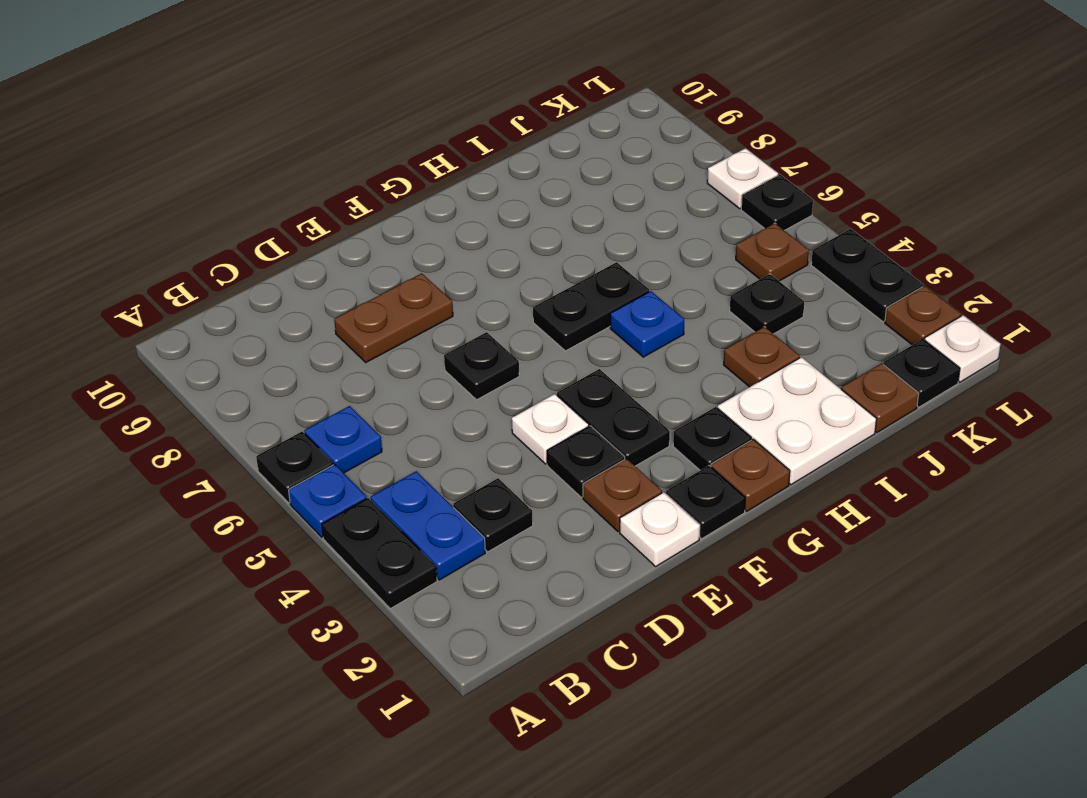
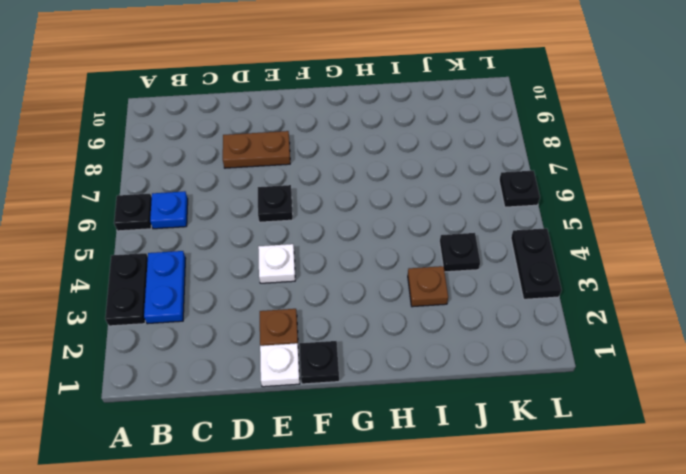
none -> blue plate A5 level 1
none -> black plate C3 level 1
none -> black plate E3 level 1

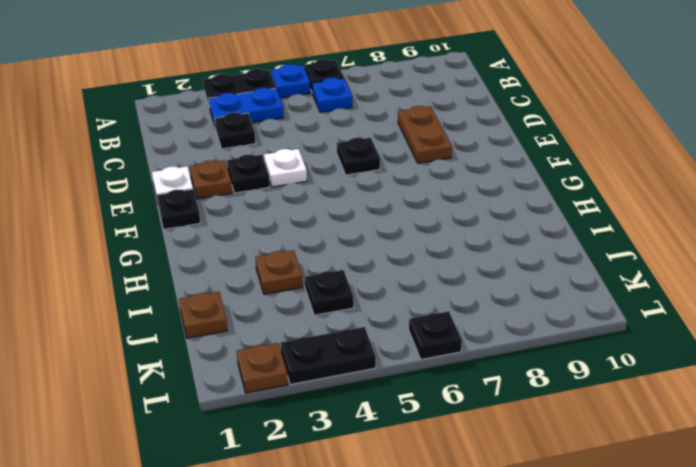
none -> black plate F3:F4 level 1
none -> brown plate G1 level 1
none -> black plate G2 level 1

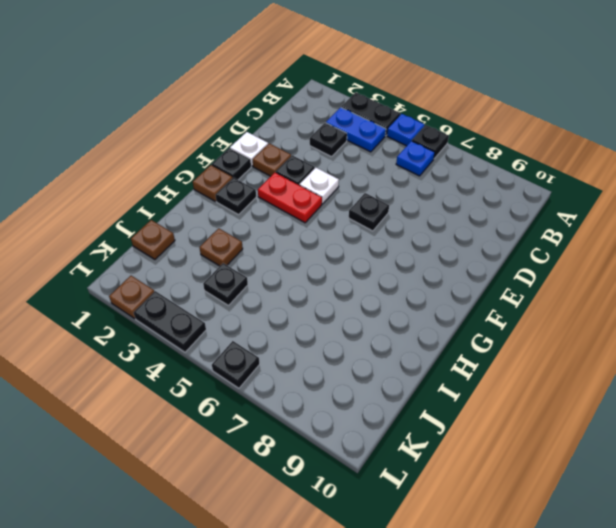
red plate F3:F4 level 1 -> black plate F3:F4 level 1
none -> brown plate D8:E8 level 1
none -> black plate G6:H6 level 1
none -> white plate H1:I2 level 1

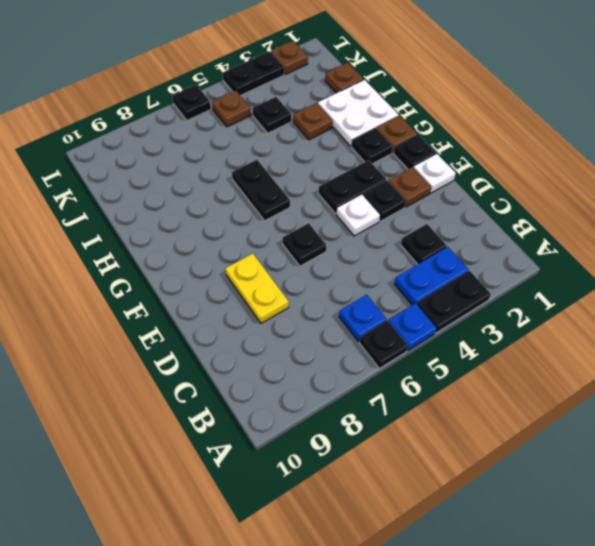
yellow plate D8:E8 level 1 -> brown plate D8:E8 level 1
none -> blue plate H5 level 1
none -> black plate K1 level 1
none -> white plate L1 level 1

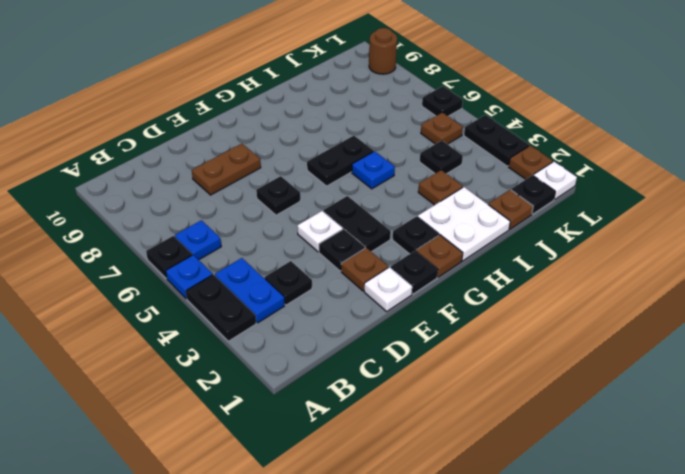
brown round brick L9 level 1 -> none
none -> white plate L7 level 1

